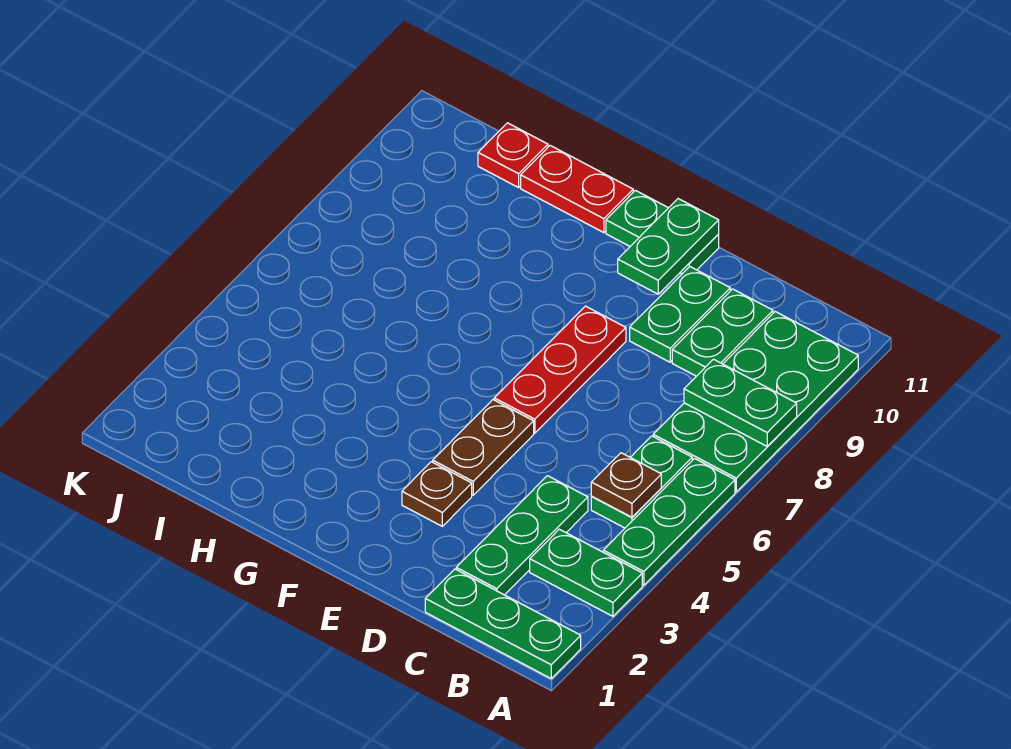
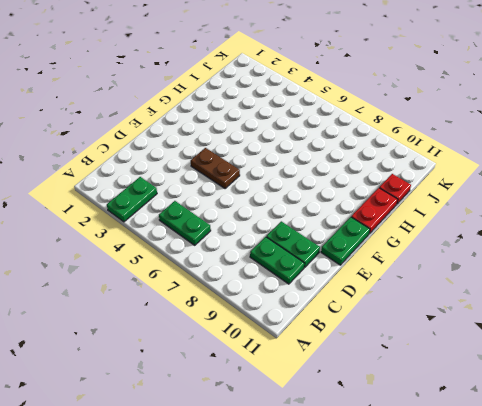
none -> green plate A1:C1 level 1
none -> green plate A4:A6 level 1
none -> green plate A7:B10 level 1

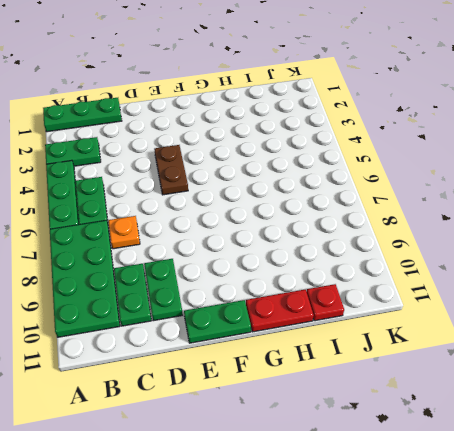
orange plate C7 level 1 -> none
none -> green plate C2:C4 level 1
none -> brown plate E3 level 1
none -> red plate E6:E8 level 1

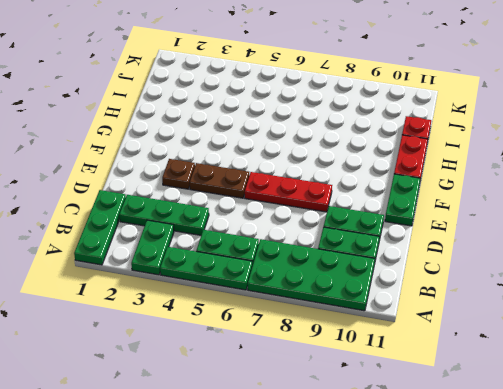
none -> green plate A8:B8 level 2
none -> brown plate B5 level 2
none -> green plate E10:E11 level 2

